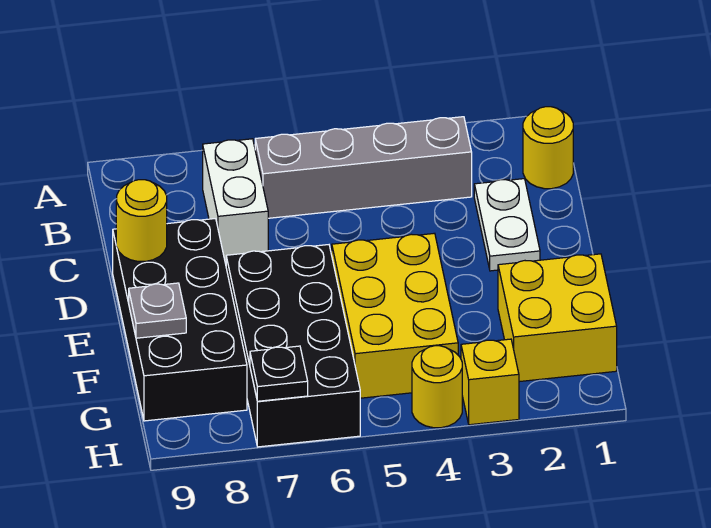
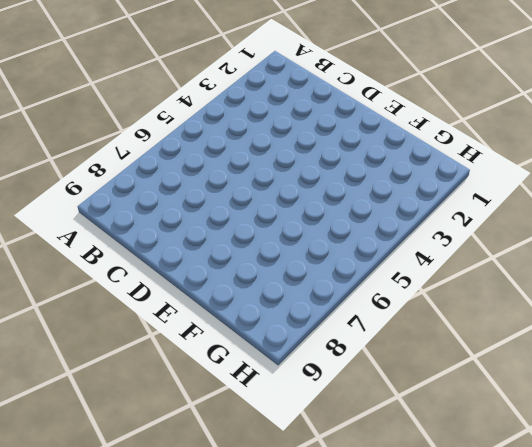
none -> yellow round brick B1 level 1
none -> grey brick B3:B6 level 1
none -> white brick B7:C7 level 1

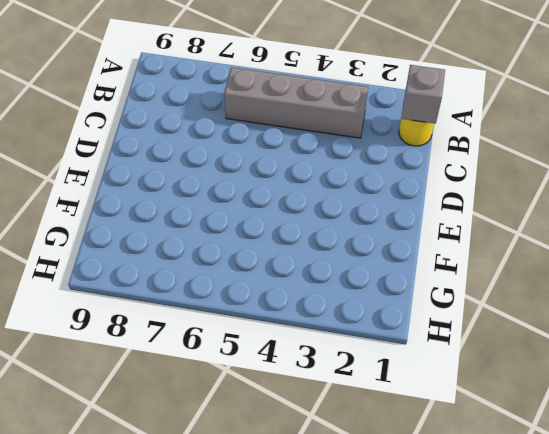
grey brick B1 level 2 -> none
none -> white brick B7:C7 level 1
none -> white plate C2:D2 level 1
none -> black brick D8:G9 level 1

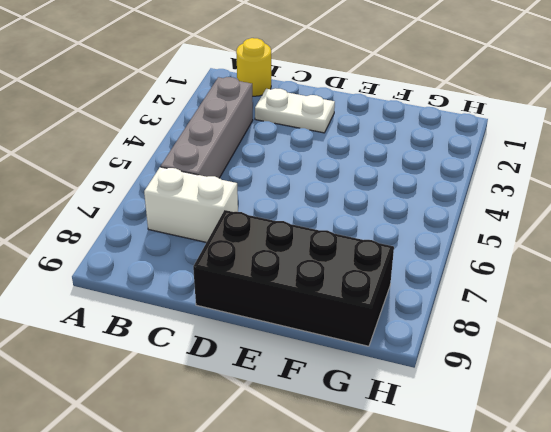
none -> yellow brick E4:G5 level 1
none -> black brick E6:H7 level 1
none -> yellow brick F1:G2 level 1

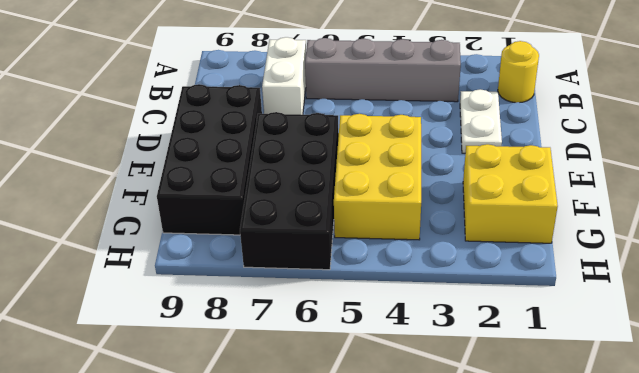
none -> yellow brick H3 level 1
none -> yellow round brick H4 level 1
none -> yellow round brick D9 level 2

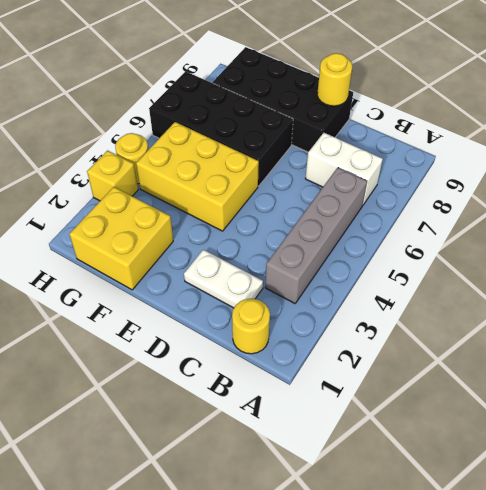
none -> grey plate F9 level 2
none -> black plate H7 level 2

